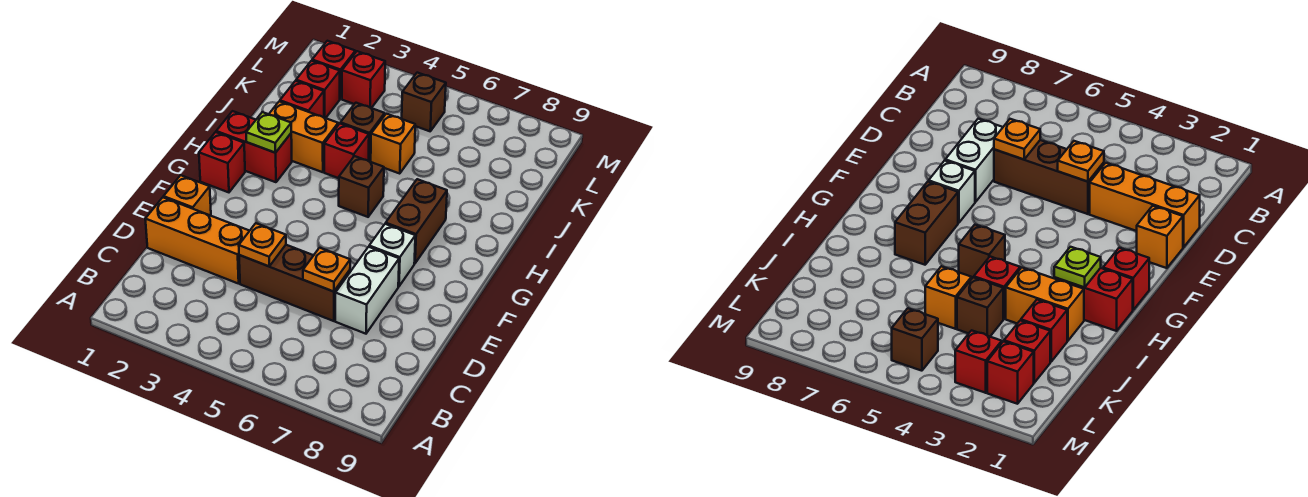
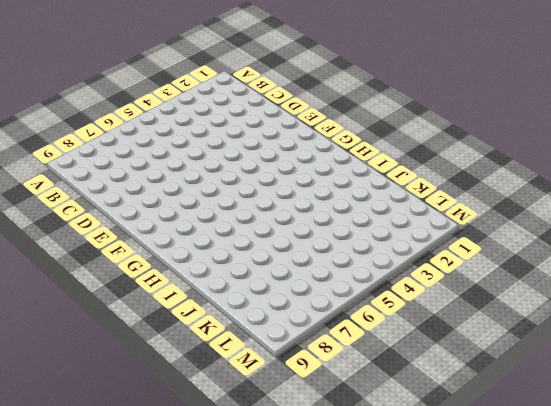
none -> orange brick D1:D3 level 1
none -> brown brick D4:D6 level 1
none -> white brick D7:E7 level 1

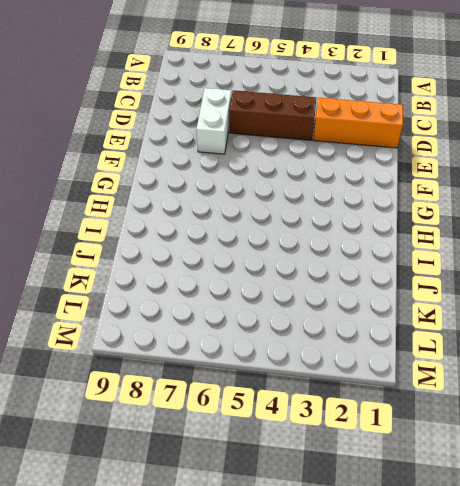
none -> orange brick E1 level 1
none -> white brick F7 level 1
none -> red brick G1 level 1

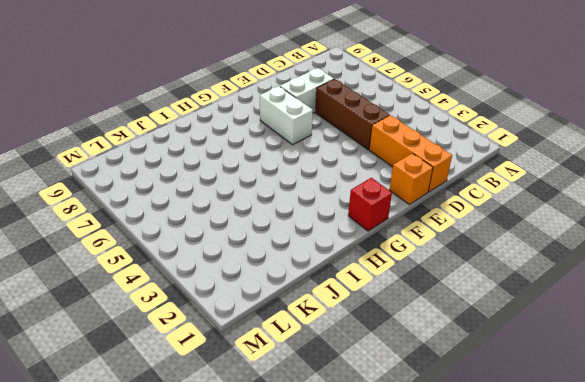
white brick F6:F7 level 1 -> white brick F7 level 1
none -> brown brick G7:H7 level 1
none -> red brick H1:H2 level 1
none -> brown brick H5 level 1

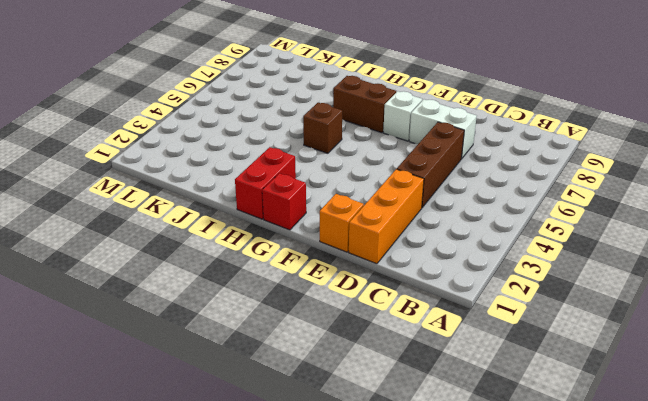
none -> orange brick I2:I3 level 1
none -> red brick I4 level 1
none -> red brick J2 level 1

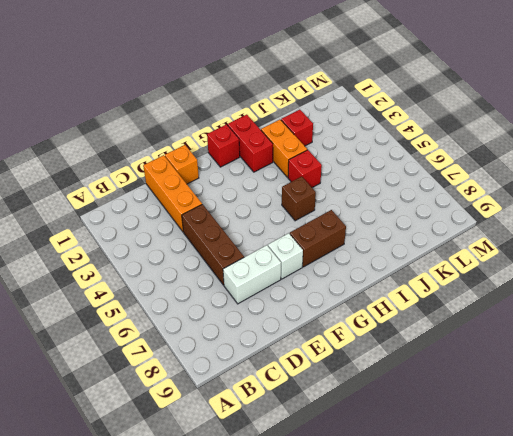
none -> brown brick J4 level 1
none -> orange brick J5 level 1
none -> red brick K2 level 1

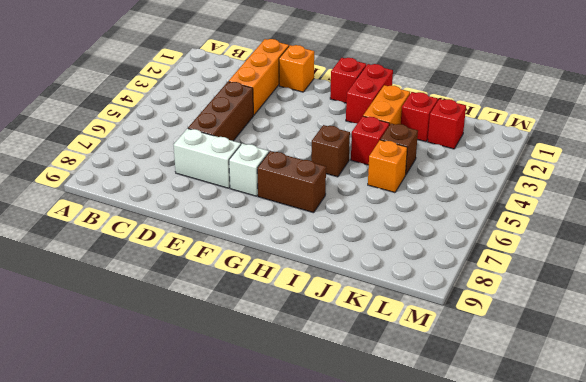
none -> red brick L2 level 1
none -> red brick L3 level 1
none -> brown brick L5 level 1

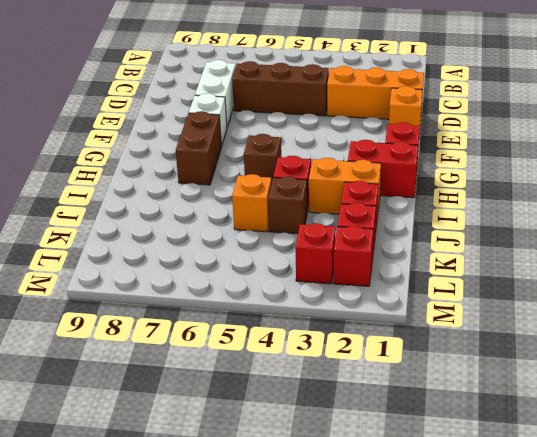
none -> brown brick L5 level 1
none -> orange plate D4 level 2
none -> orange plate D6 level 2

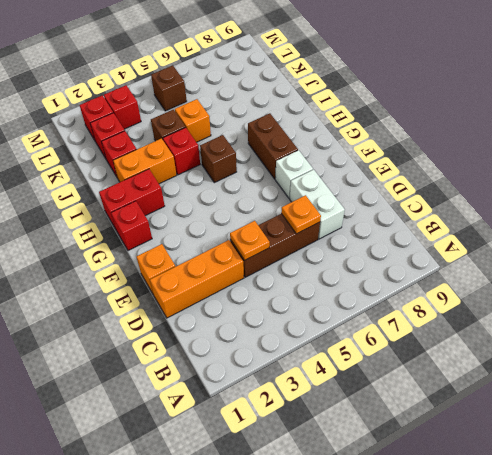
none -> lime plate H2 level 2

